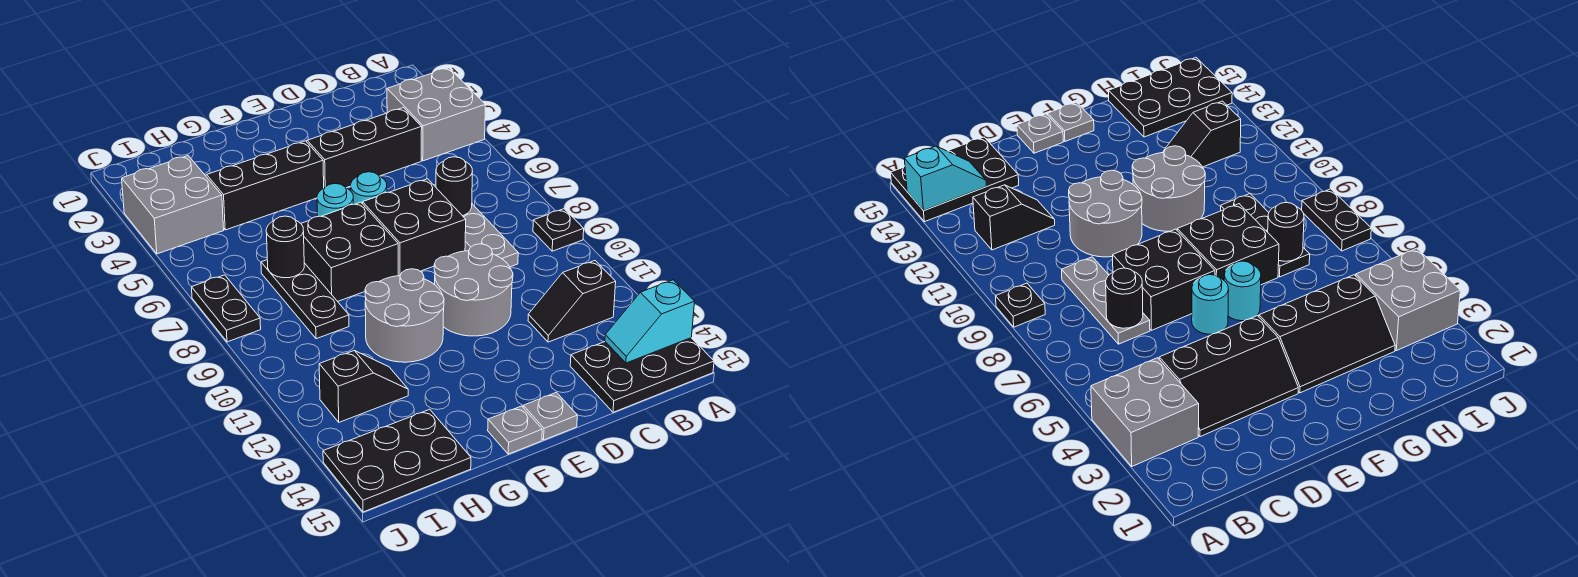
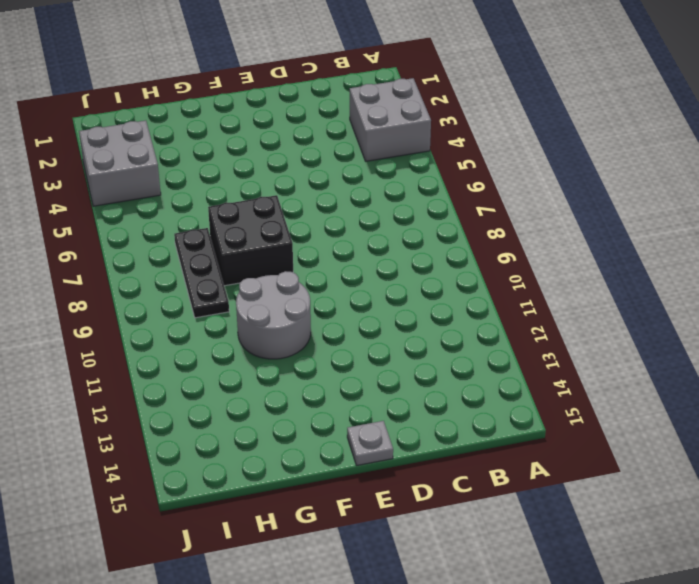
none -> black plate A9 level 1
none -> black plate A14:C15 level 1
none -> black slope B12:C12 level 1 top B

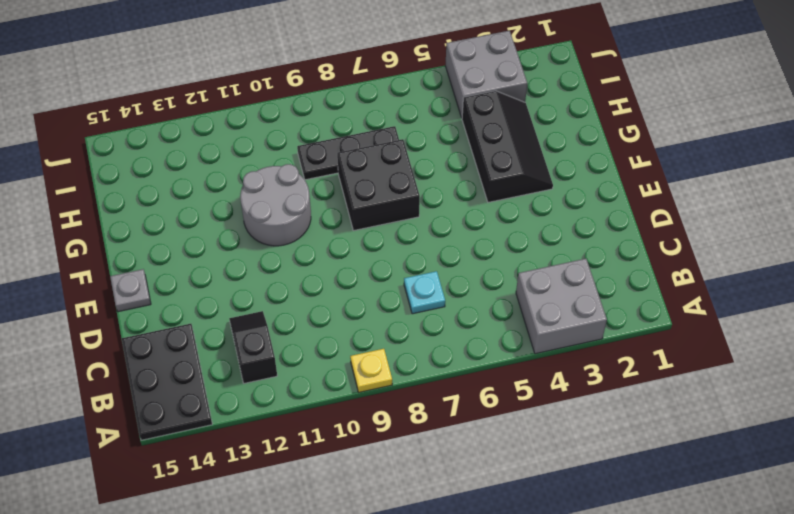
yellow plate A9 level 1 -> black plate A9 level 1
cyan plate C7 level 1 -> grey plate C7:C9 level 1
none -> black slope C3:E4 level 1 top 4
none -> black brick D7:E8 level 1
none -> grey round brick D10:E11 level 1

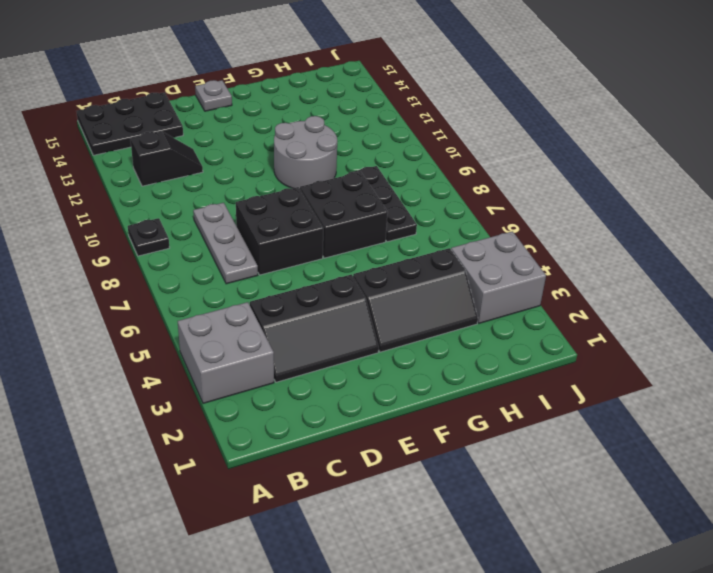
none -> grey round brick D10:E11 level 1
none -> cyan round brick E6 level 1
none -> cyan round brick F6 level 1

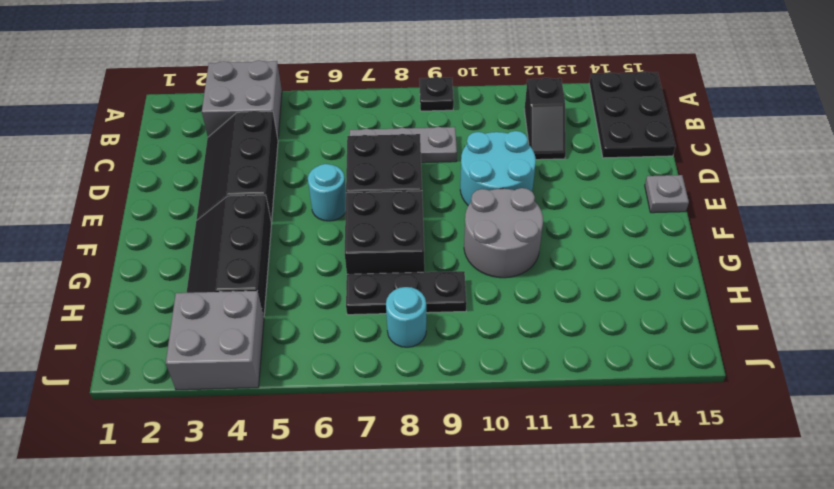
cyan round brick D10:E11 level 1 -> grey round brick D10:E11 level 1
cyan round brick I8 level 1 -> cyan round brick F6 level 1
none -> grey plate F15 level 1
none -> black slope H12:I12 level 1 top I
none -> black plate H14:J15 level 1

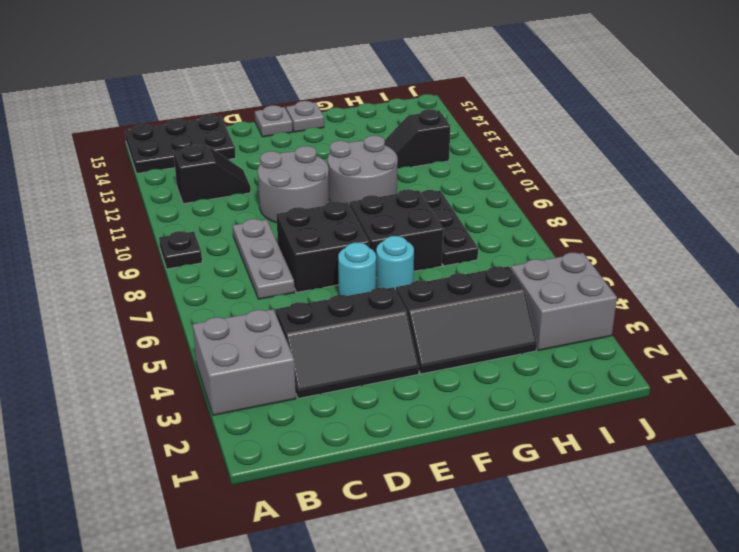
none -> black plate H14:J15 level 1
none -> black plate J7:J8 level 1
none -> cyan slope A14:B14 level 2 top A

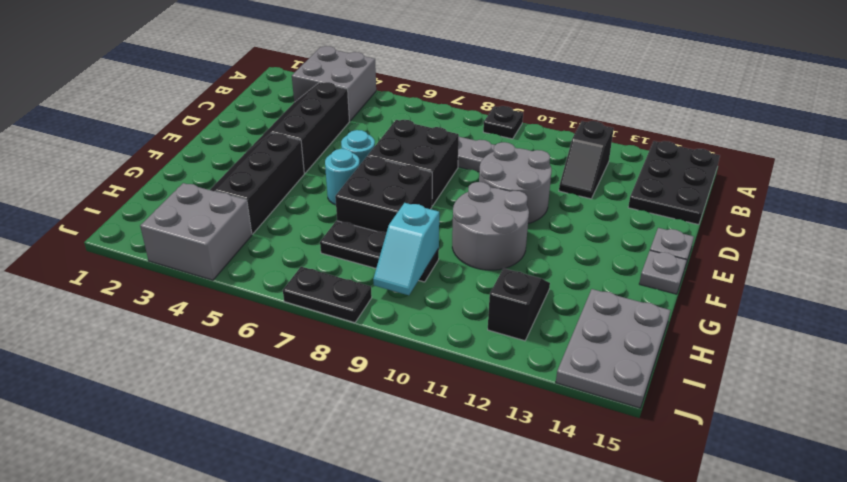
cyan slope H9:I9 level 2 top H -> cyan slope A14:B14 level 2 top A
grey plate H14:J15 level 1 -> black plate H14:J15 level 1
none -> black round brick C7 level 2
none -> black round brick H7 level 2

